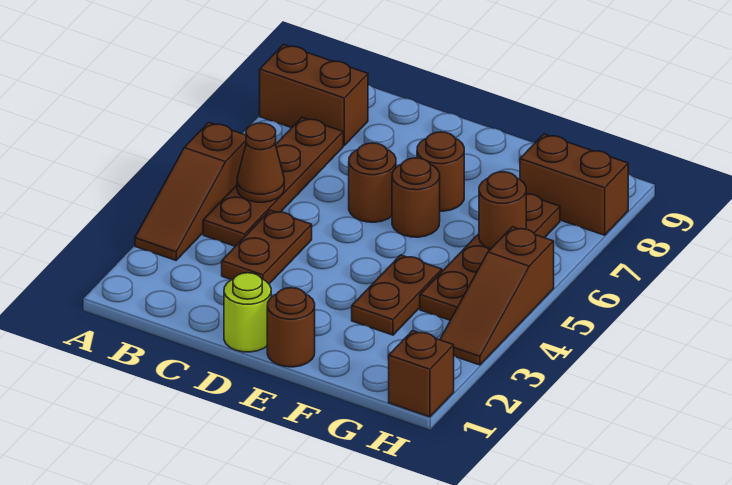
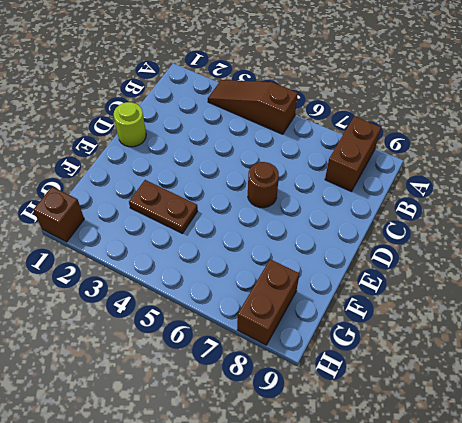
none -> brown plate B4:B7 level 1
none -> brown plate C3:C4 level 1
none -> brown round brick E1 level 1

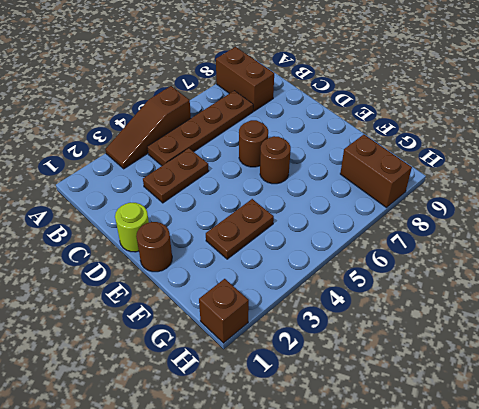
none -> brown round brick E7 level 1
none -> brown plate G4:G7 level 1
none -> brown slope H3:H5 level 1 top 5

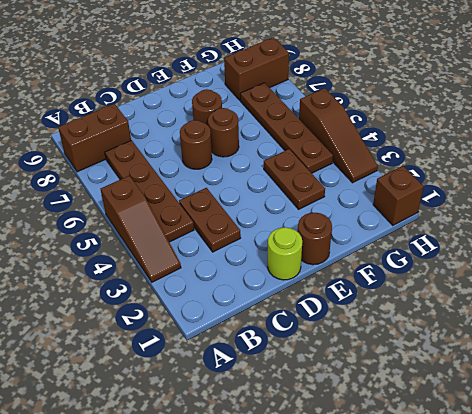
none -> brown cone B5 level 2
none -> brown round brick G6 level 2

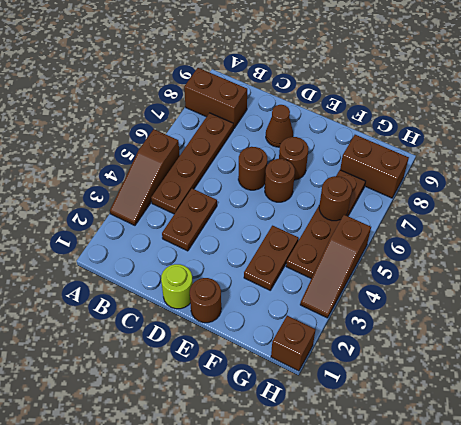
brown cone D8 level 1 -> brown cone B5 level 2

